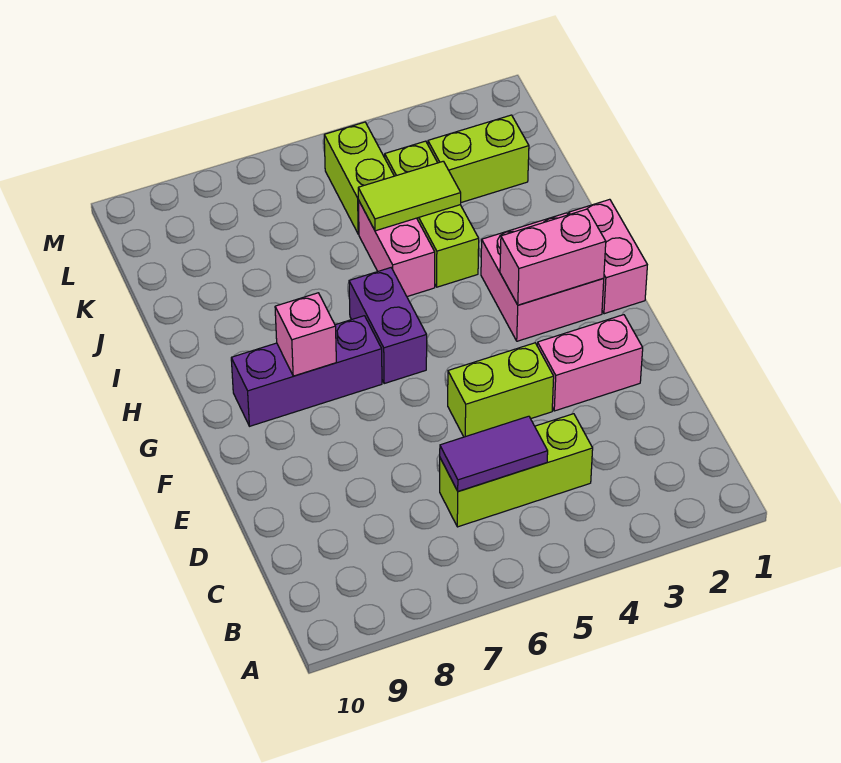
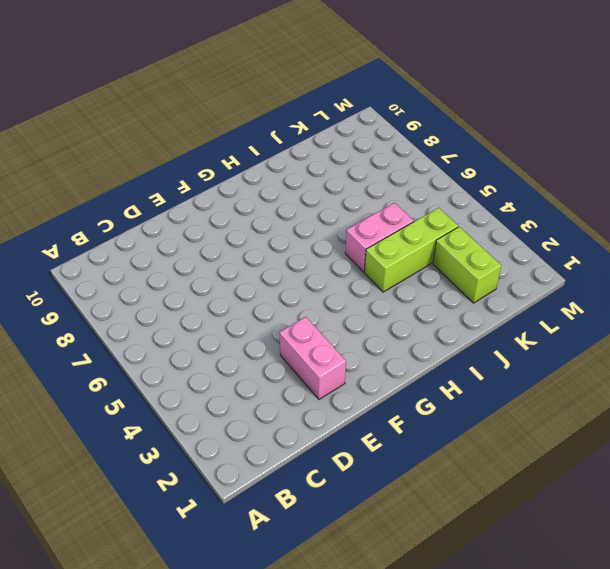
none -> lime brick C4:C6 level 1
none -> lime brick E4:E5 level 1
none -> pink brick G1:H1 level 1

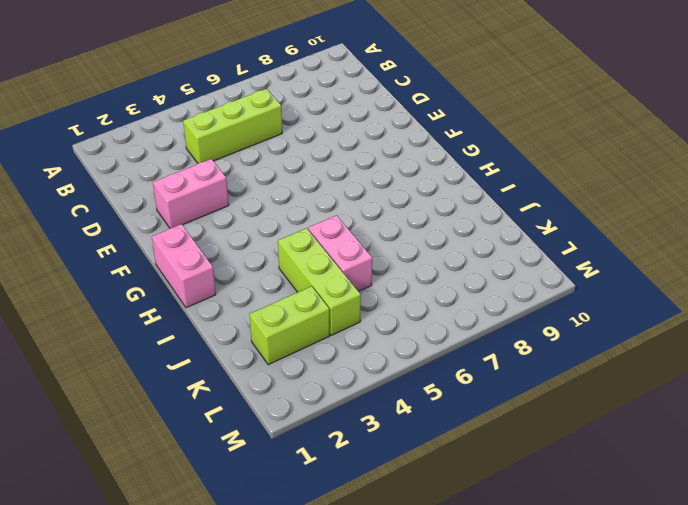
none -> lime brick E4:E5 level 1
none -> pink brick G2:H3 level 1
none -> purple brick G6:H6 level 1

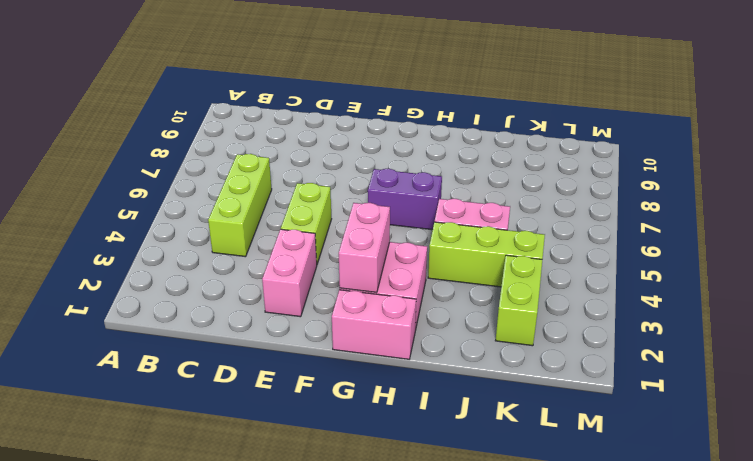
none -> purple brick G7:G9 level 1
none -> lime brick K5:L5 level 1
none -> purple tile C5:C6 level 2

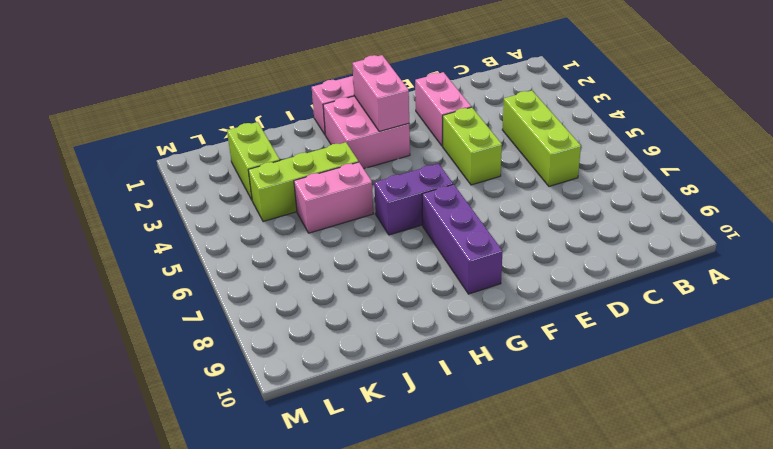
none -> lime brick K5:L5 level 1
none -> purple tile C5:C6 level 2
none -> pink brick G8 level 2

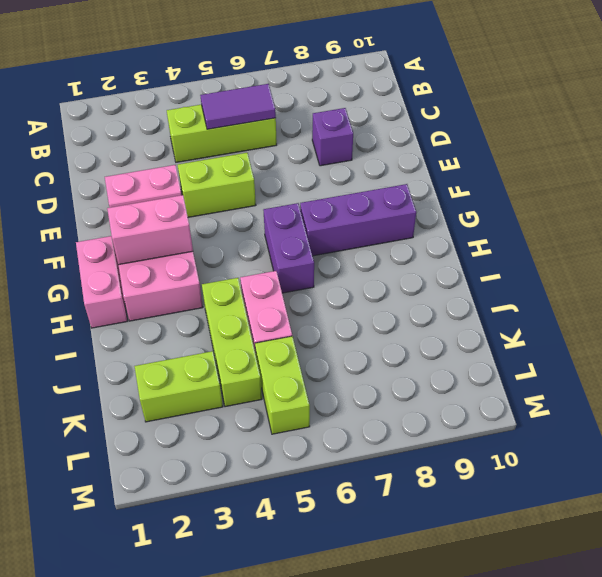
purple brick D8 level 1 -> none
none -> pink brick G8 level 2
none -> lime tile J4:J5 level 2

